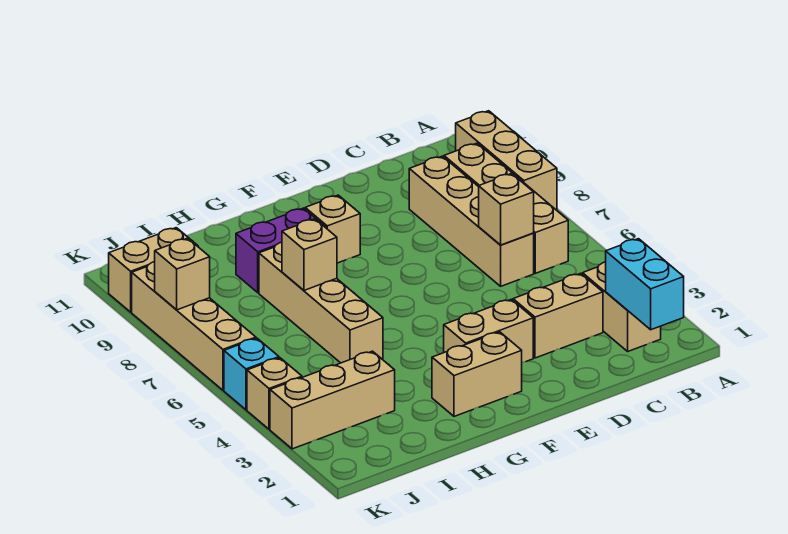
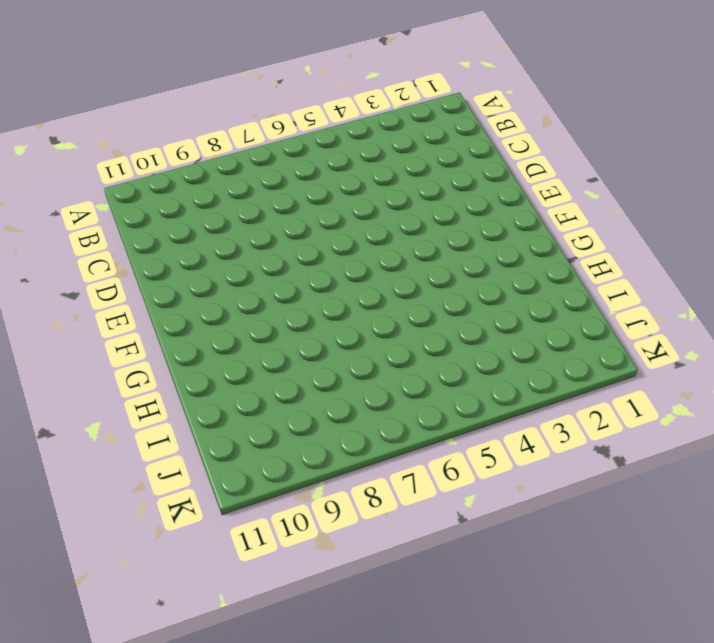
none -> tan brick A8:A10 level 1
none -> tan brick B2:B3 level 1
none -> tan brick B6:B9 level 1

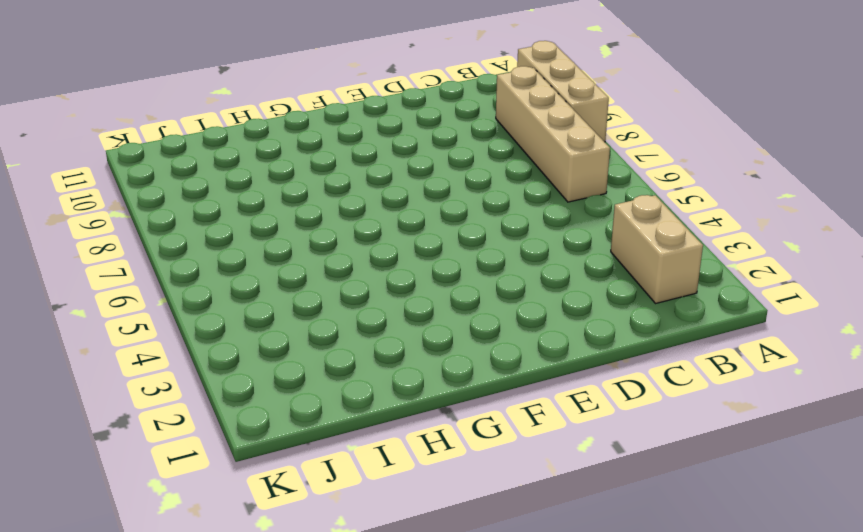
none -> tan brick C3:D3 level 1
none -> tan brick C6:C9 level 1
none -> tan brick E3:F3 level 1

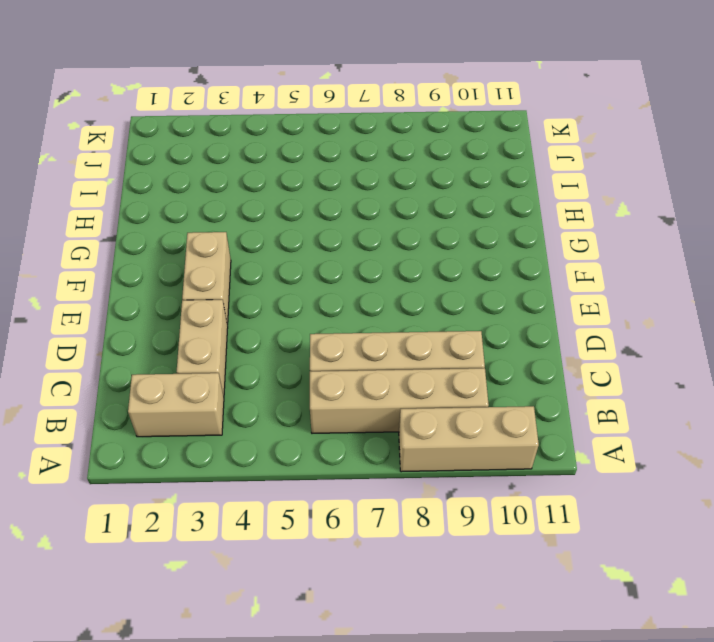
none -> tan brick F2:G2 level 1
none -> tan brick F9 level 1
none -> purple brick G9:H9 level 1

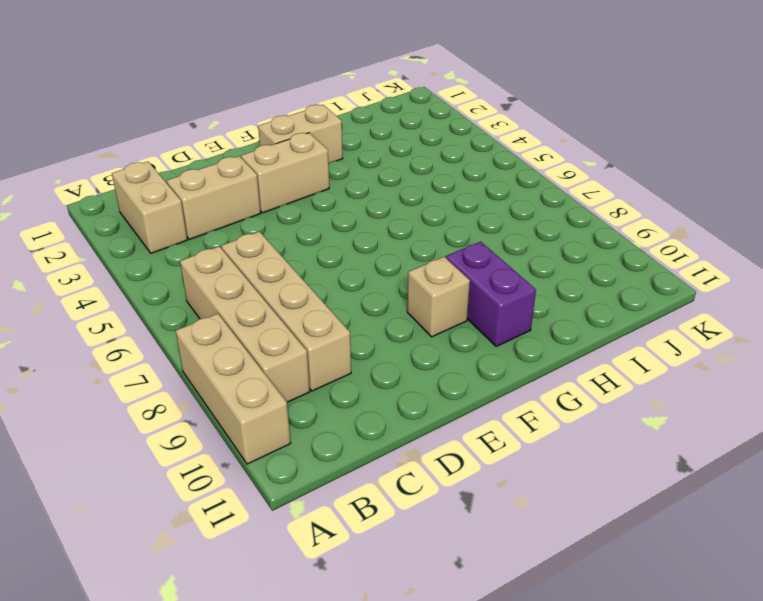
purple brick G9:G10 level 1 -> purple brick G9:H9 level 1
none -> tan brick H5:H8 level 1
none -> tan brick I3:K3 level 1
none -> tan brick J10:K10 level 1

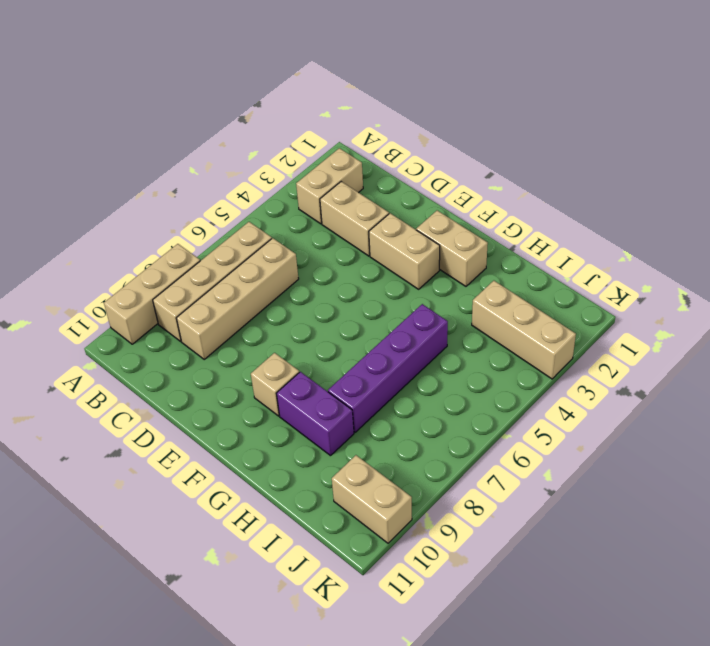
purple brick H5:H8 level 1 -> tan brick H5:H8 level 1
none -> tan brick K4 level 1
none -> cyan brick K5 level 1
none -> tan brick K6:K9 level 1

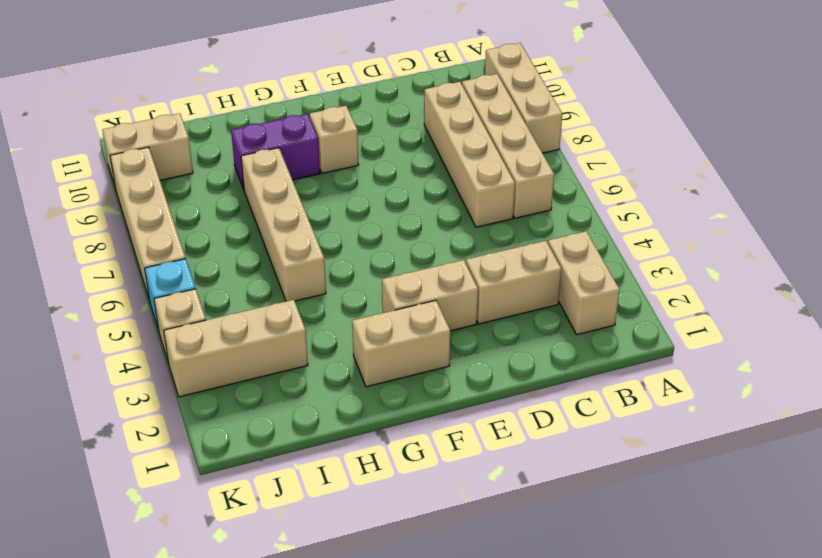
none -> cyan brick B1:B2 level 2
none -> tan brick C6 level 2
none -> tan brick H7 level 2

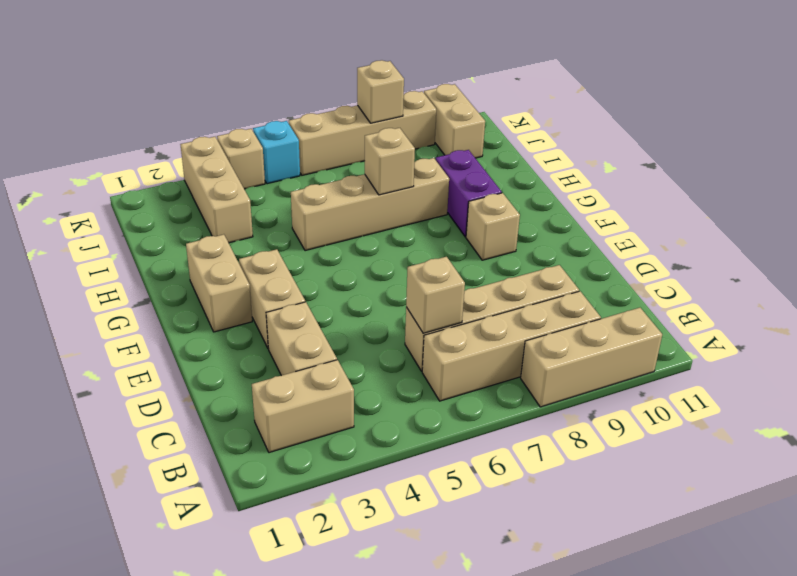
none -> cyan brick B1:B2 level 2

